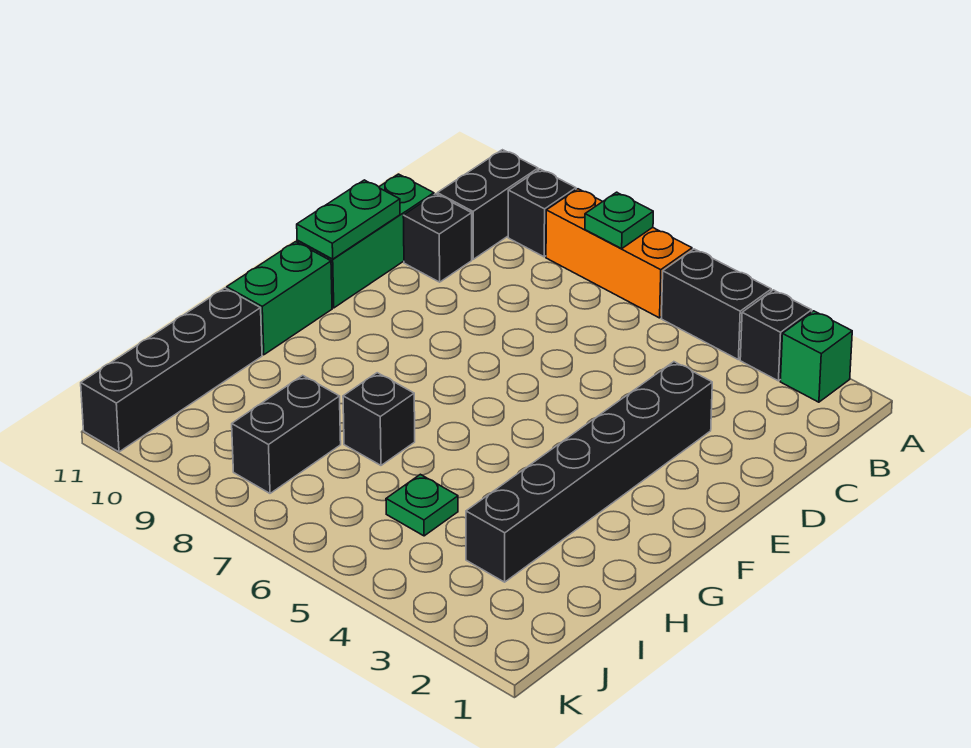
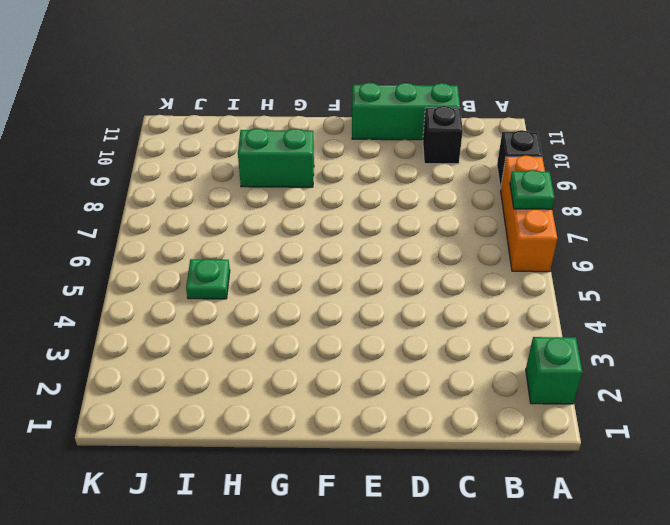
green brick G9:H9 level 1 -> green brick F11:G11 level 1
none -> black brick A3 level 1
none -> black brick A4:A5 level 1
none -> black brick A10:B10 level 1

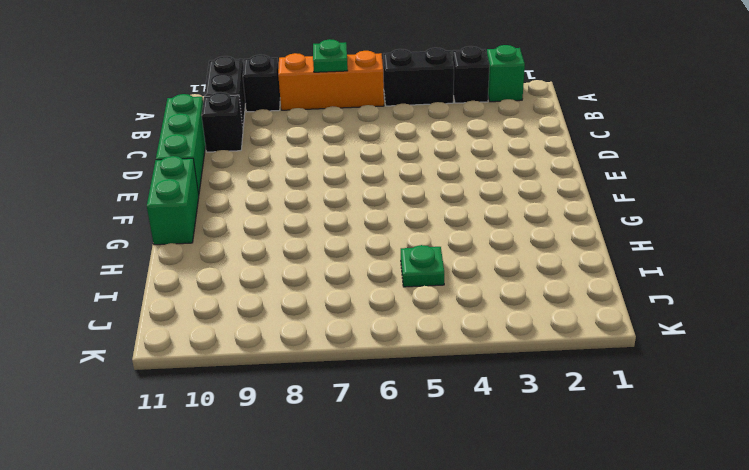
none -> black brick D3:I3 level 1
none -> black brick H7 level 1
none -> black brick H11:K11 level 1

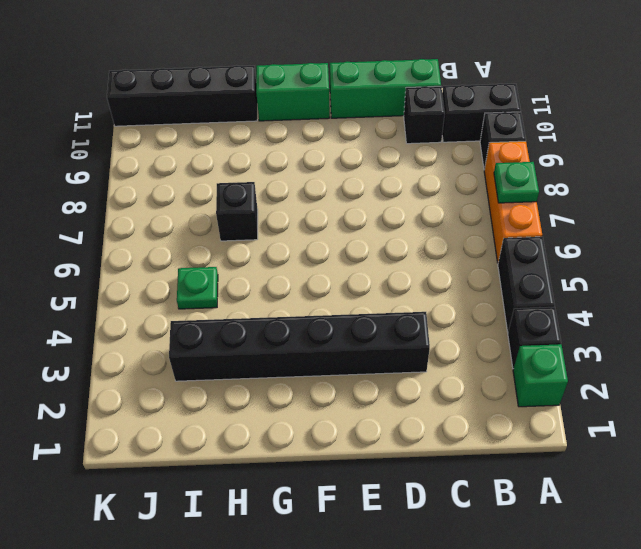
none -> black brick I8:J8 level 1
none -> green plate D11:E11 level 2

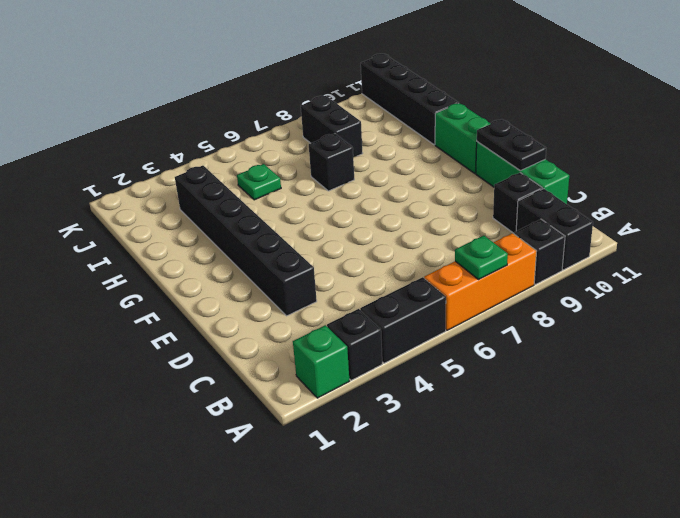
black plate D11:E11 level 2 -> green plate D11:E11 level 2

